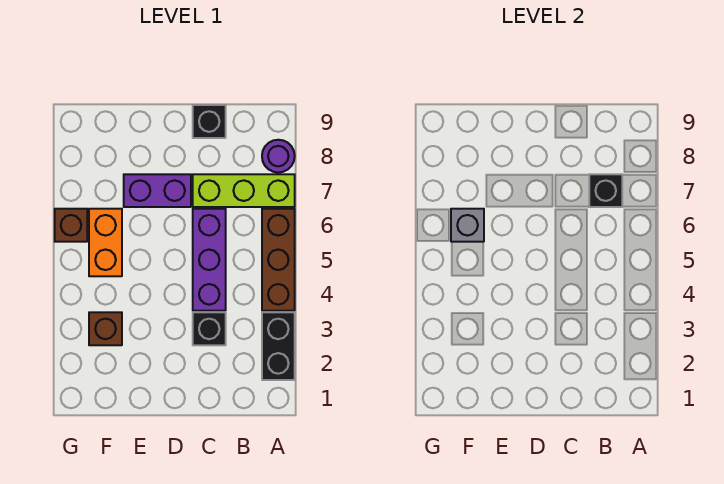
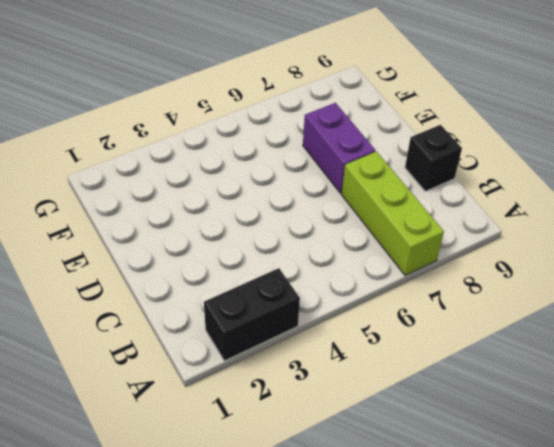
none -> brown brick A4:A6 level 1
none -> purple round brick A8 level 1
none -> black brick C3 level 1

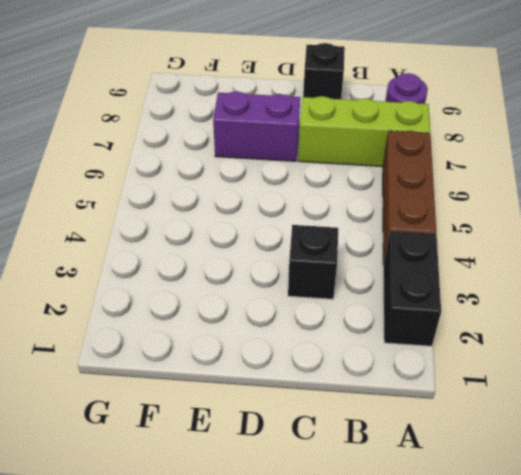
none -> purple brick C4:C6 level 1
none -> brown brick F3 level 1
none -> orange brick F5:F6 level 1

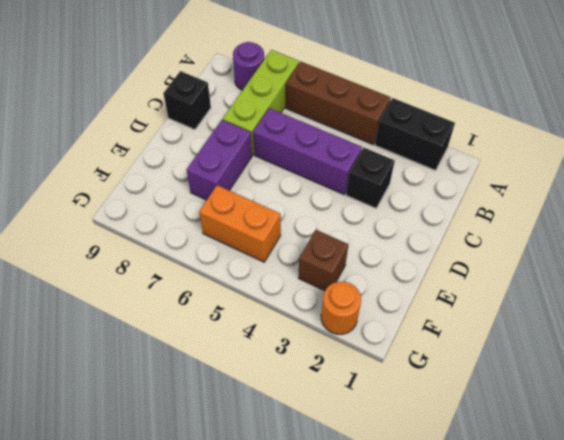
orange round brick G2 level 1 -> none
none -> brown brick G6 level 1
none -> black brick B7 level 2
none -> grey brick F6 level 2

